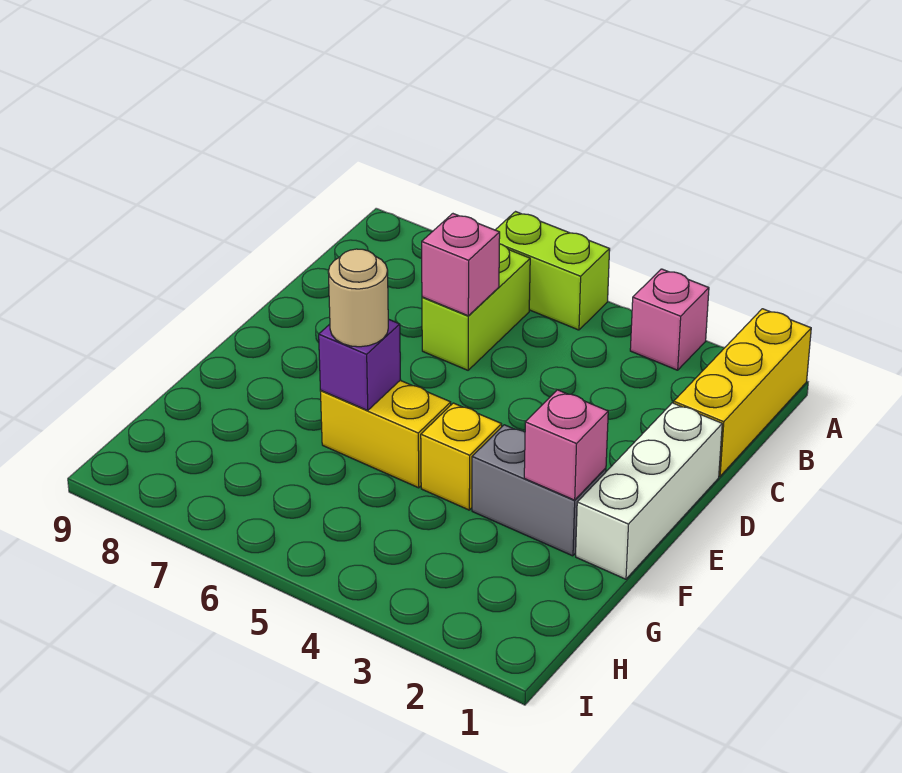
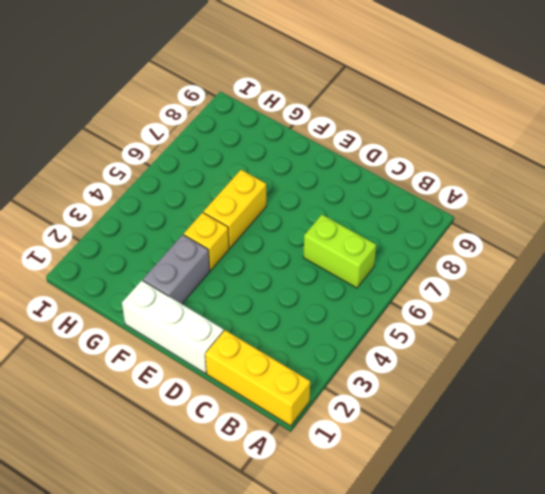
none -> pink brick A3 level 1
none -> lime brick A5:A6 level 1
none -> pink brick C6 level 2

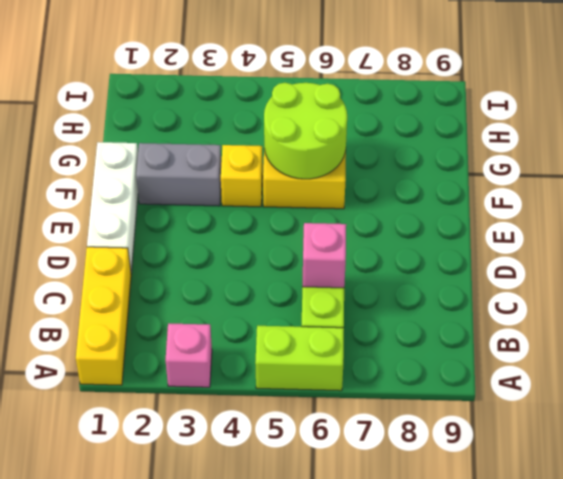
lime round brick F5:G6 level 2 -> purple brick F6 level 2
none -> pink brick F2 level 2
none -> tan round brick F6 level 3

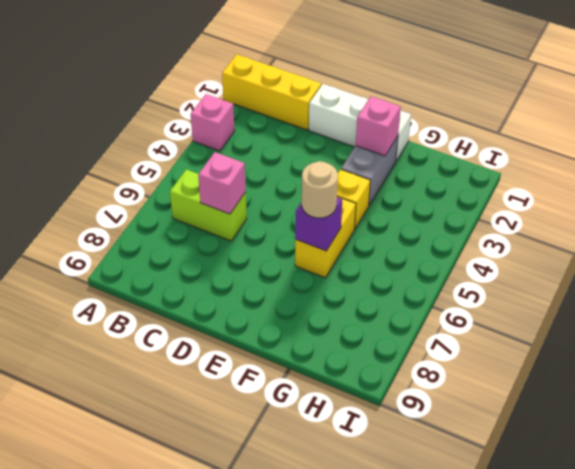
none -> lime brick A5:A6 level 1

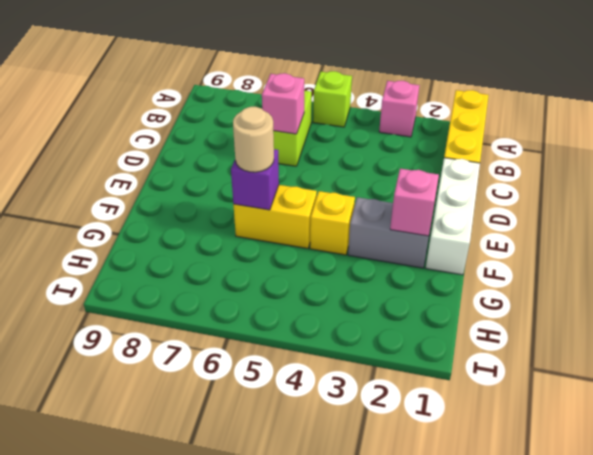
lime brick A5 level 1 -> lime brick A5:A6 level 1

